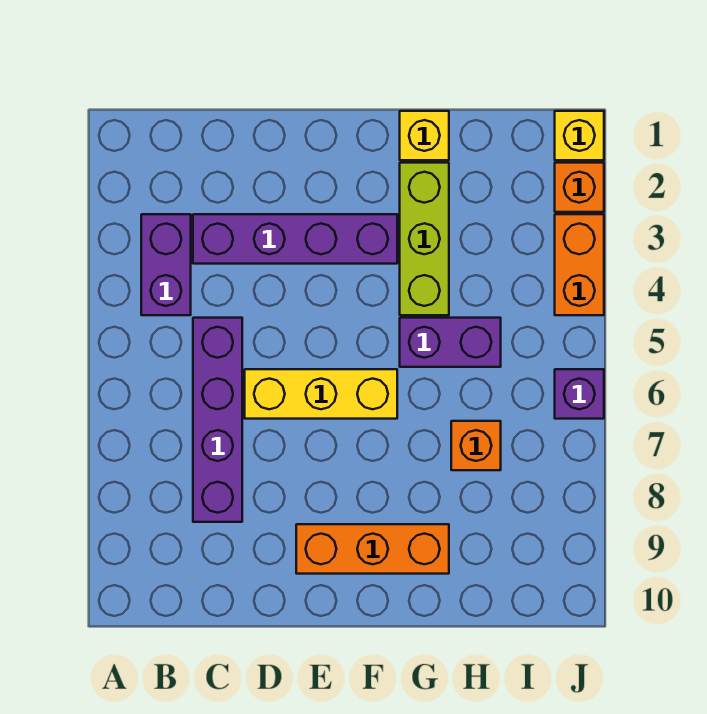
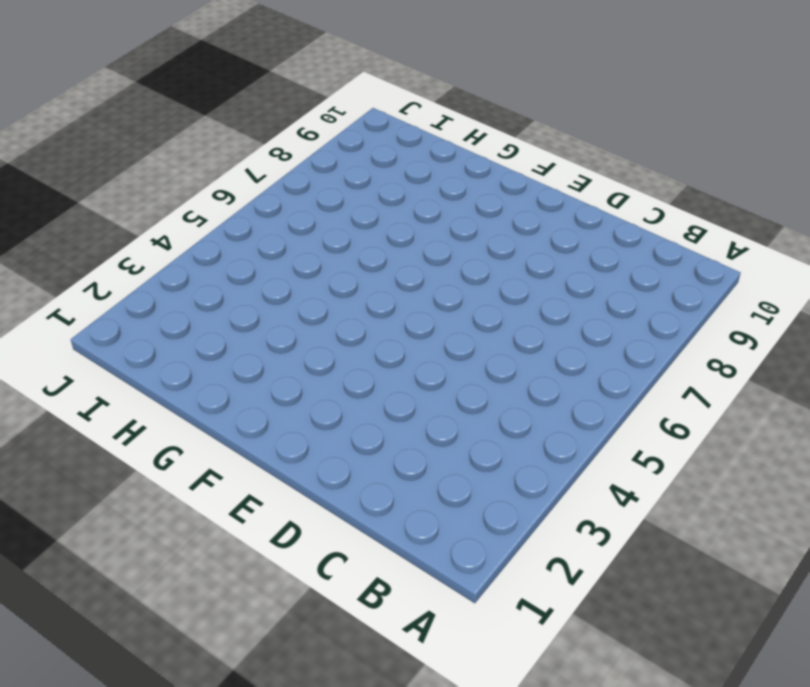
none -> purple brick B3:B4 level 1
none -> purple brick C3:F3 level 1
none -> purple brick C5:C8 level 1

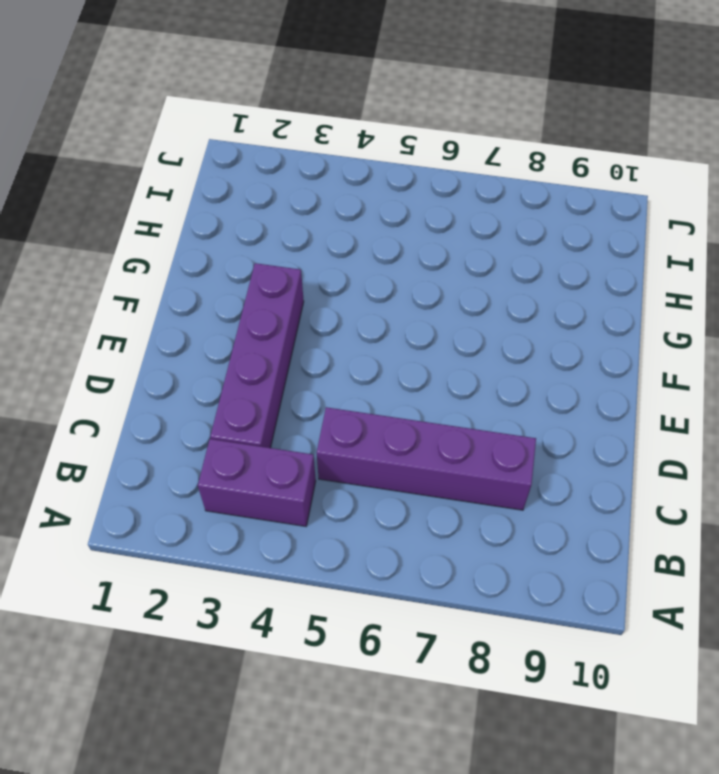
none -> yellow brick D6:F6 level 1
none -> orange brick E9:G9 level 1
none -> yellow brick G1 level 1

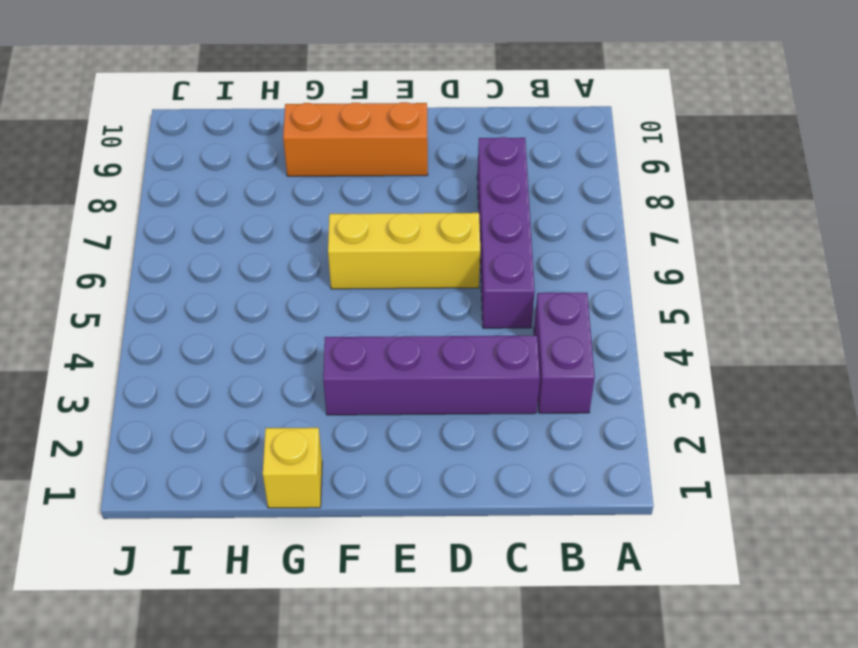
none -> lime brick G2:G4 level 1
none -> purple brick G5:H5 level 1
none -> orange brick H7 level 1

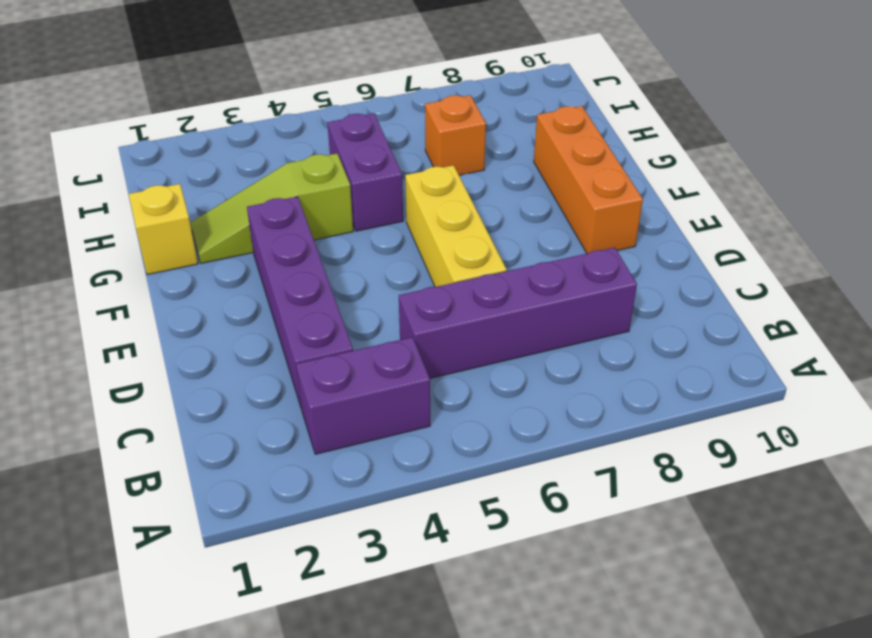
lime slope G2:G4 level 1 top 4 -> lime brick G2:G4 level 1
none -> yellow brick J1 level 1
none -> orange brick J2 level 1
none -> orange brick J3:J4 level 1

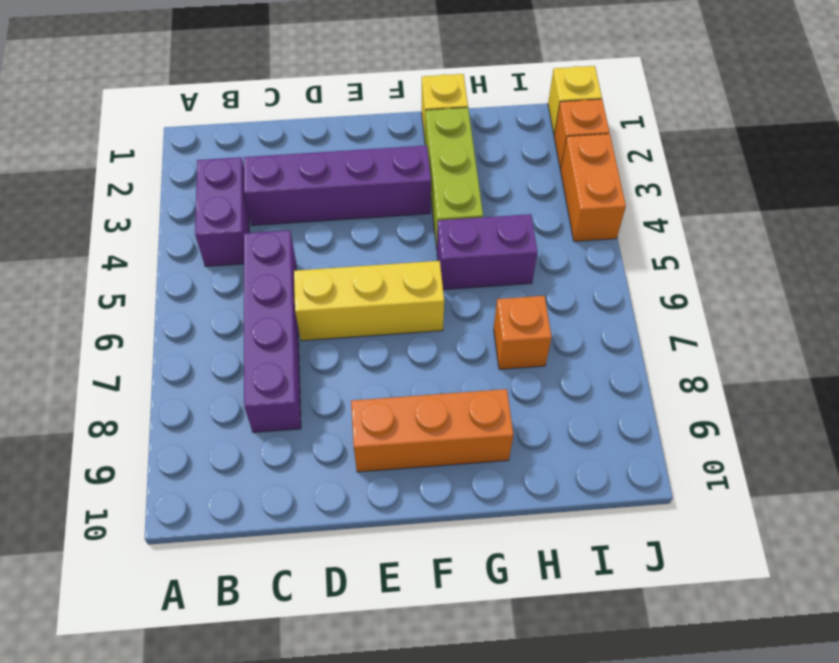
none -> purple brick J6 level 1

